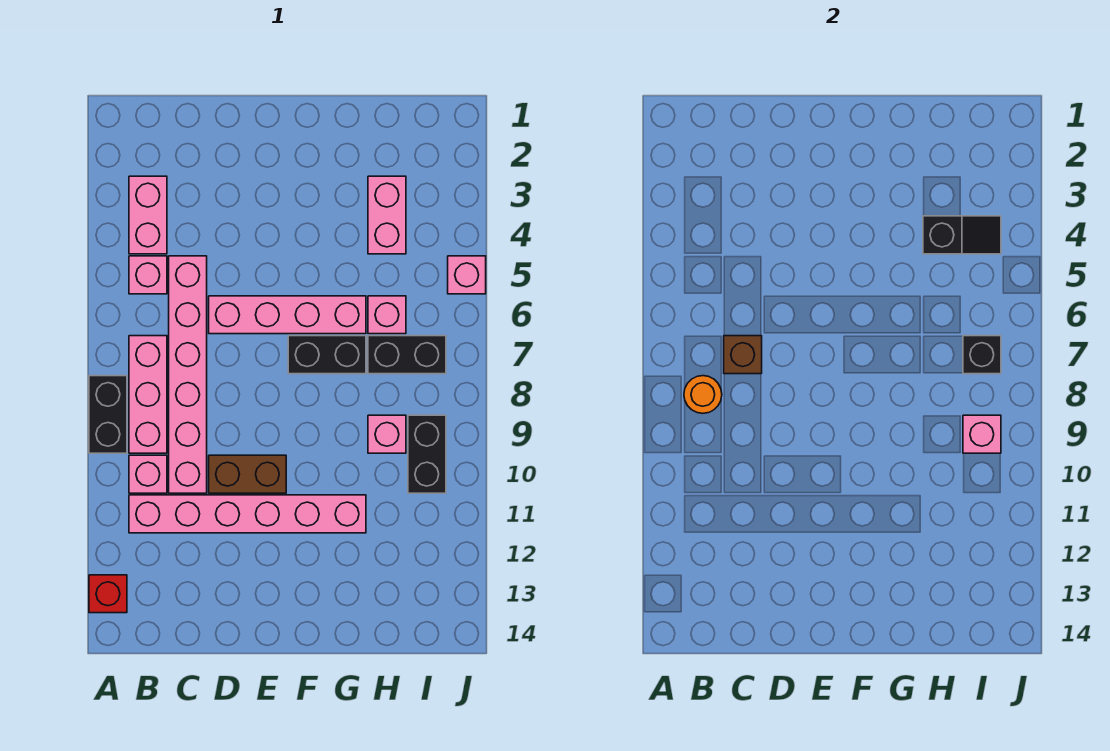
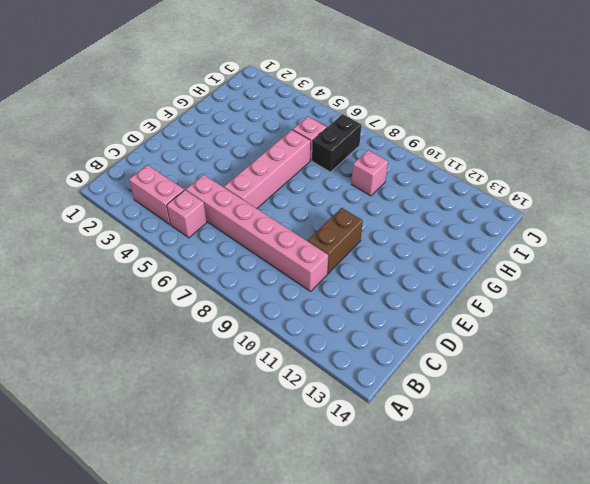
none -> black brick A8:A9 level 1
none -> red brick A13 level 1
none -> pink brick B7:B9 level 1

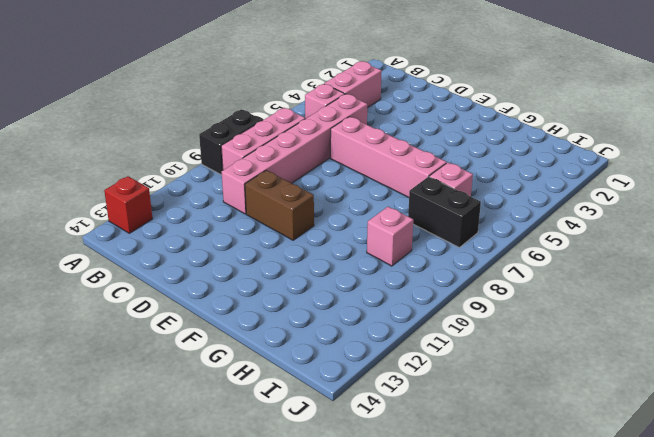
none -> pink brick B10 level 1
none -> pink brick B11:G11 level 1
none -> black brick F7:G7 level 1

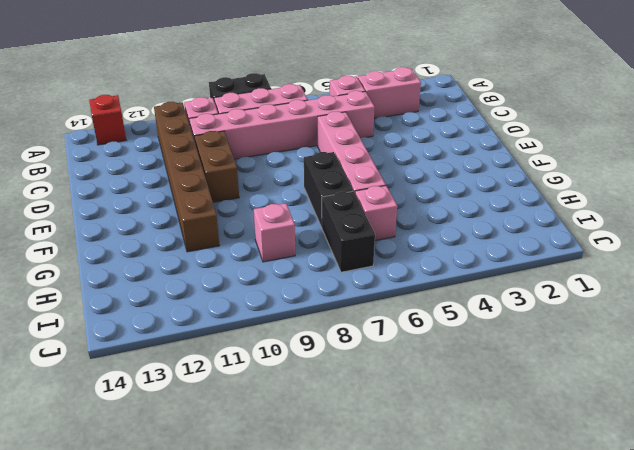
brown brick B11:G11 level 1 -> pink brick B11:G11 level 1
none -> pink brick H3:H4 level 1
none -> black brick I9:I10 level 1
none -> pink brick J5 level 1

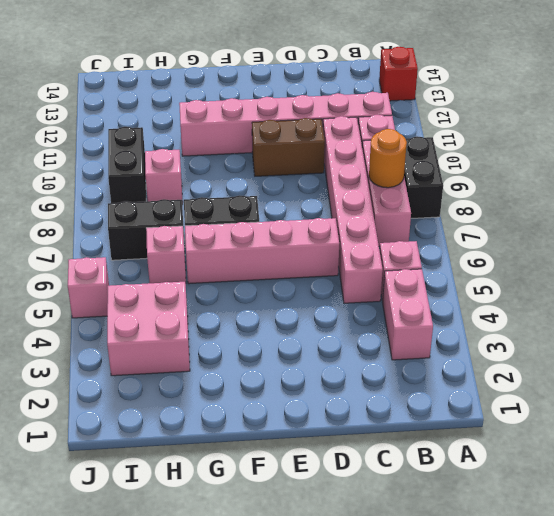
pink brick H3:I4 level 1 -> pink brick H3:H4 level 1
none -> brown brick C7 level 2
none -> black slope H4:I4 level 2 top H
none -> black brick I7 level 2

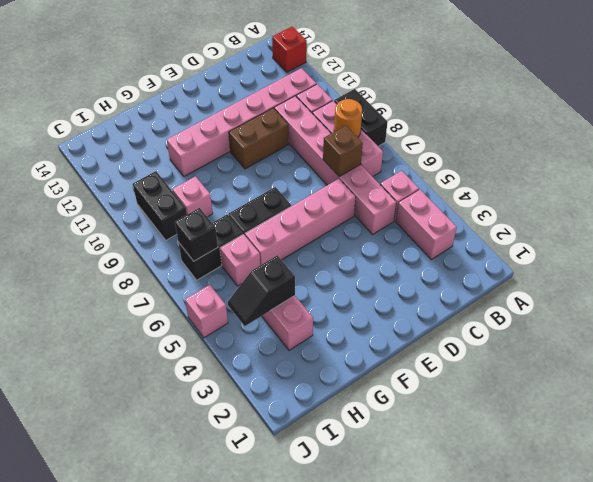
none -> pink brick I9 level 2

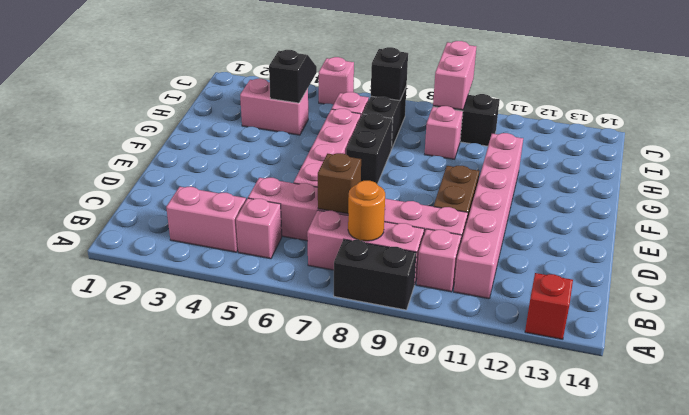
pink brick I9:J9 level 2 -> pink brick I9 level 2

